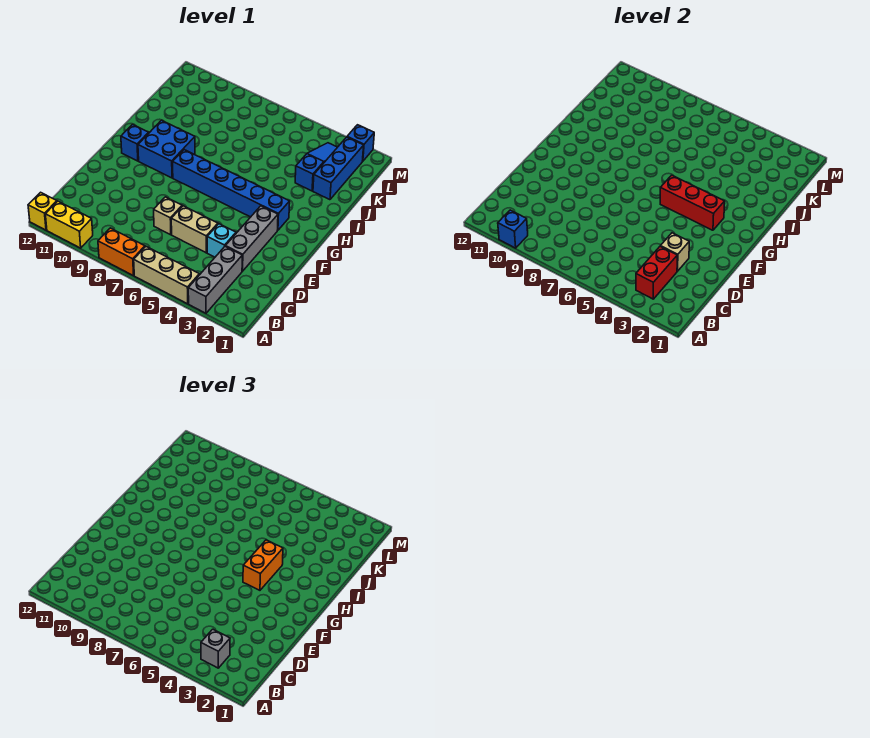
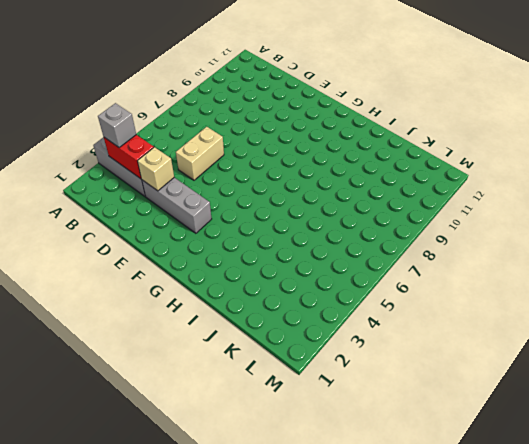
none -> tan brick A4:A6 level 1
none -> orange brick A7:A8 level 1
none -> yellow brick A10:A11 level 1

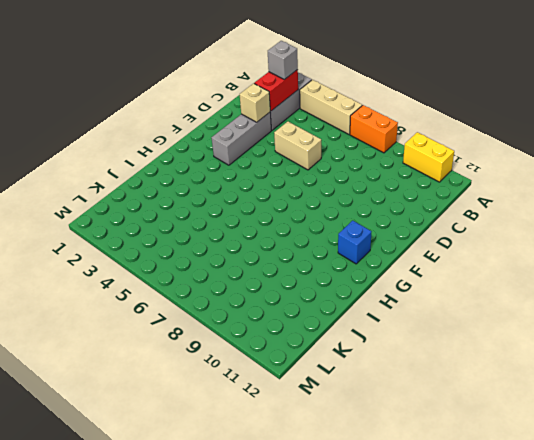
none -> yellow brick A12 level 1
none -> cyan brick D4 level 1
none -> tan brick D7 level 1

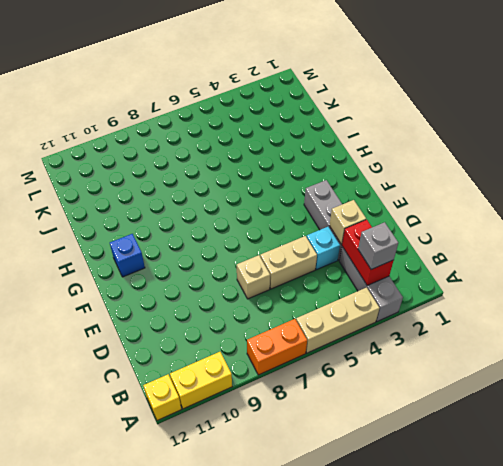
none -> blue brick G3:G8 level 1
none -> blue brick G9:H10 level 1
none -> blue brick J2:L2 level 1

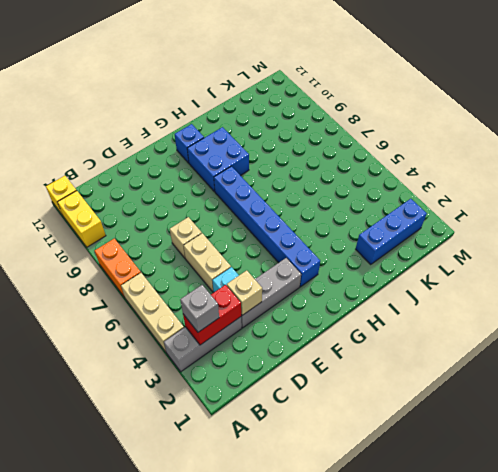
none -> blue slope J3:L3 level 1 top J
none -> blue brick M2 level 1
none -> blue brick A10 level 2

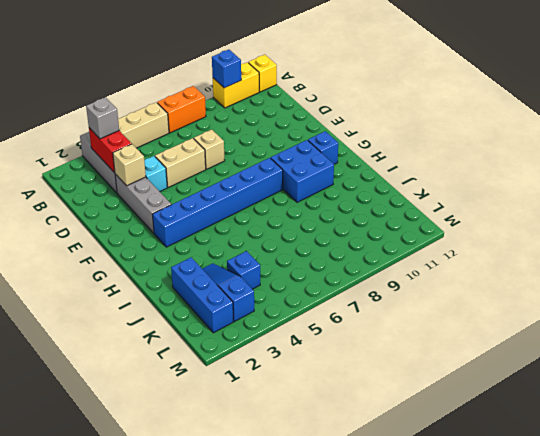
blue slope J3:L3 level 1 top L -> blue slope J3:L3 level 1 top J
blue brick K4 level 1 -> blue brick M2 level 1
none -> red brick G3:G5 level 2
none -> orange brick G4:H4 level 3

